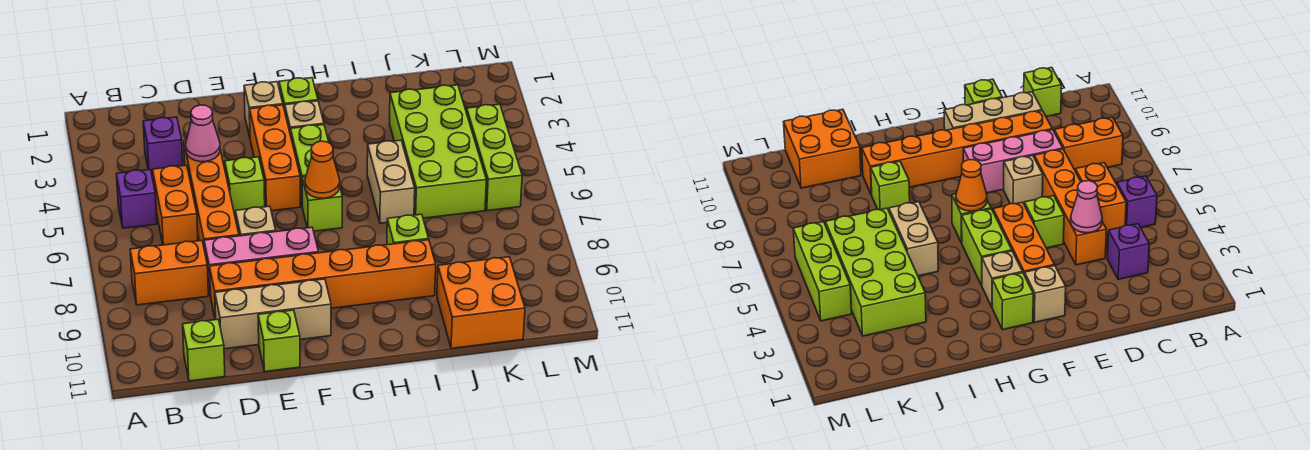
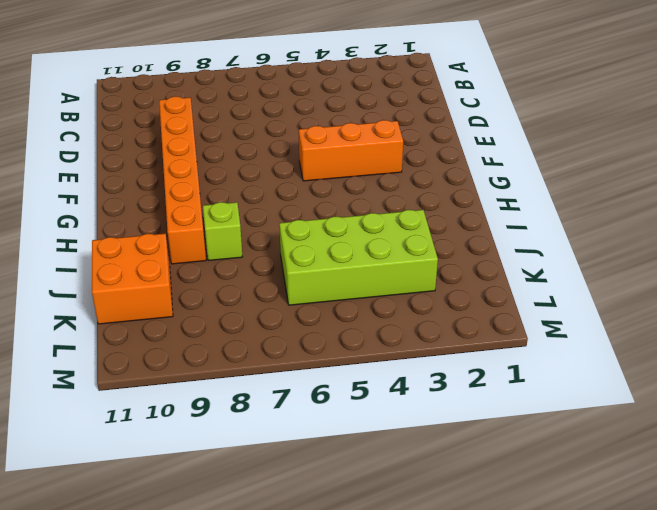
none -> purple brick B5 level 1
none -> orange brick B8:C8 level 1
none -> purple brick C3 level 1

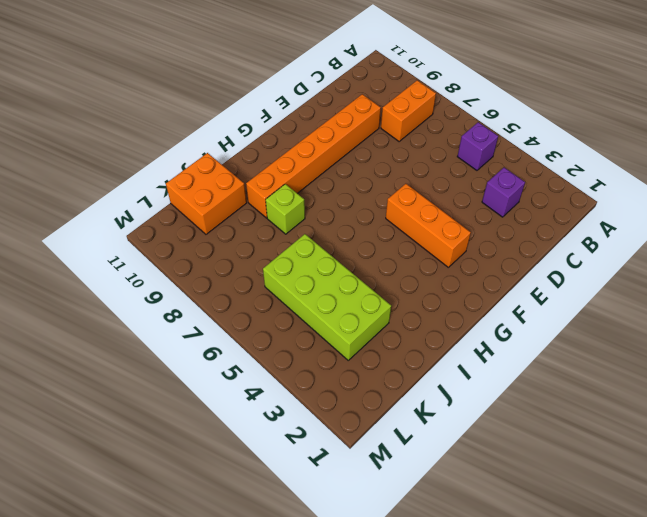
none -> orange brick C5:C6 level 1
none -> lime brick C11 level 1
none -> orange brick D4:D7 level 1

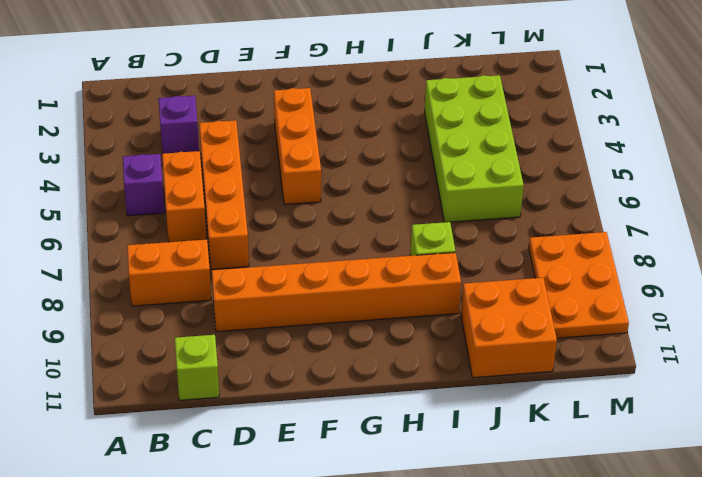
orange plate L8:M10 level 1 -> none
none -> pink brick D8:F8 level 1
none -> tan brick D10:F10 level 1
none -> lime brick E5 level 1

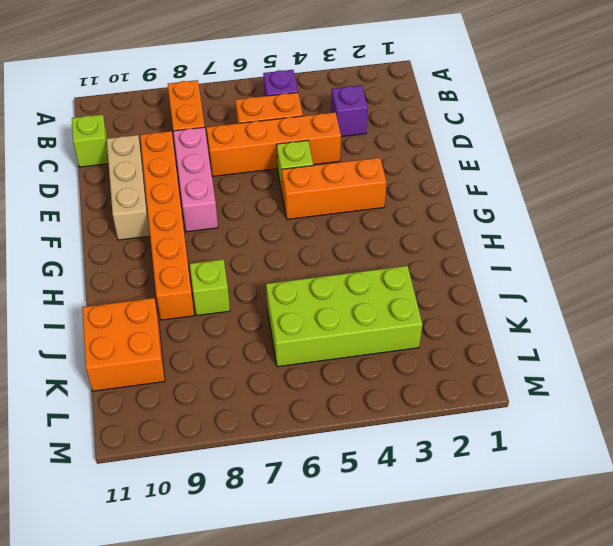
none -> tan brick E7 level 1
none -> lime brick E11 level 1
none -> tan brick F2 level 1

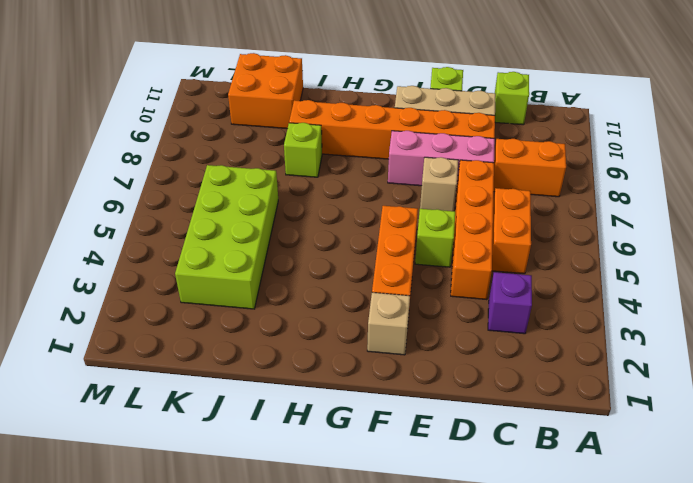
none -> purple brick B5 level 1
none -> lime brick G2 level 1
none -> tan brick G3 level 1

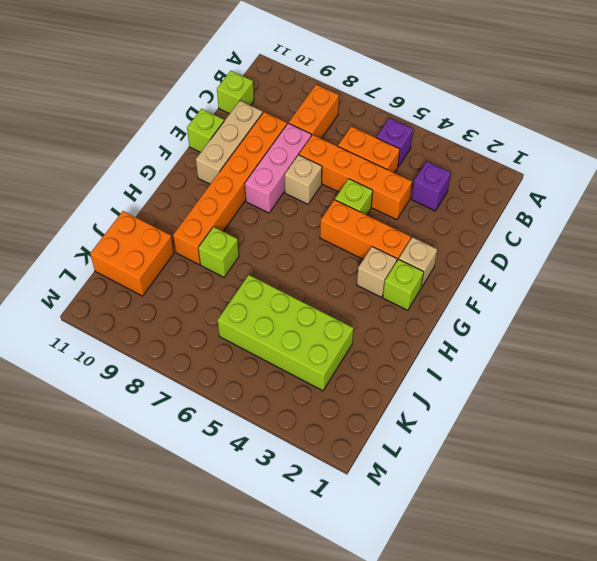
none -> lime brick G4:G5 level 1
none -> lime brick G6 level 1
none -> tan brick I5:I6 level 1

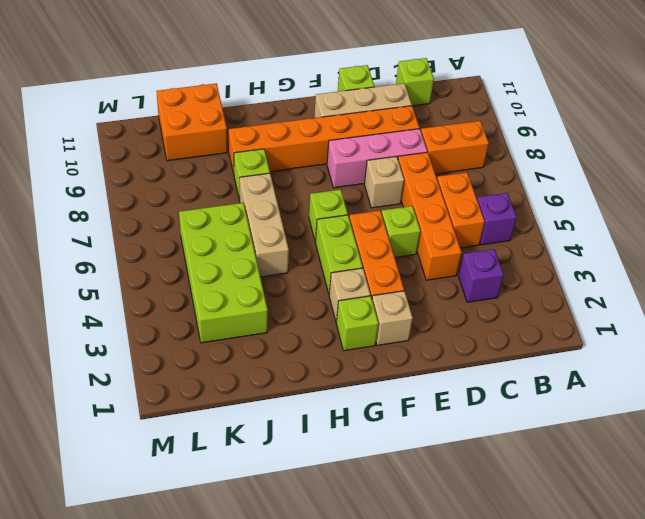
tan brick I5:I7 level 1 -> tan brick I5:I6 level 1
none -> lime brick L4:L6 level 1
none -> pink cone D4 level 2
none -> orange cone G6 level 2

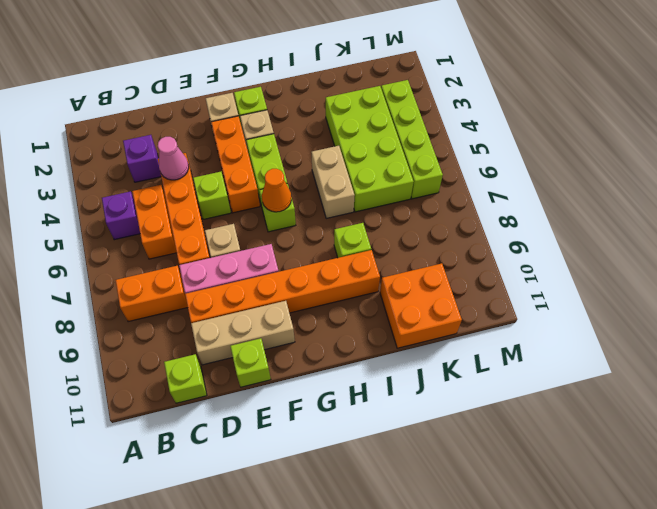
lime brick L3:L6 level 1 -> lime brick L4:L6 level 1

